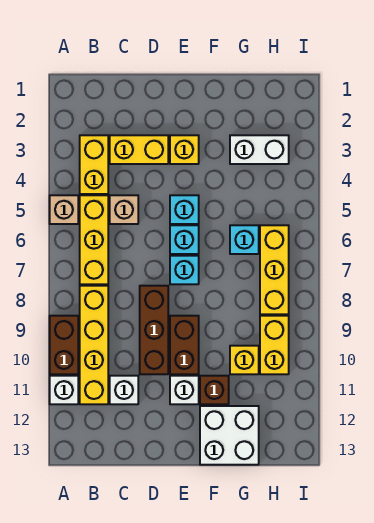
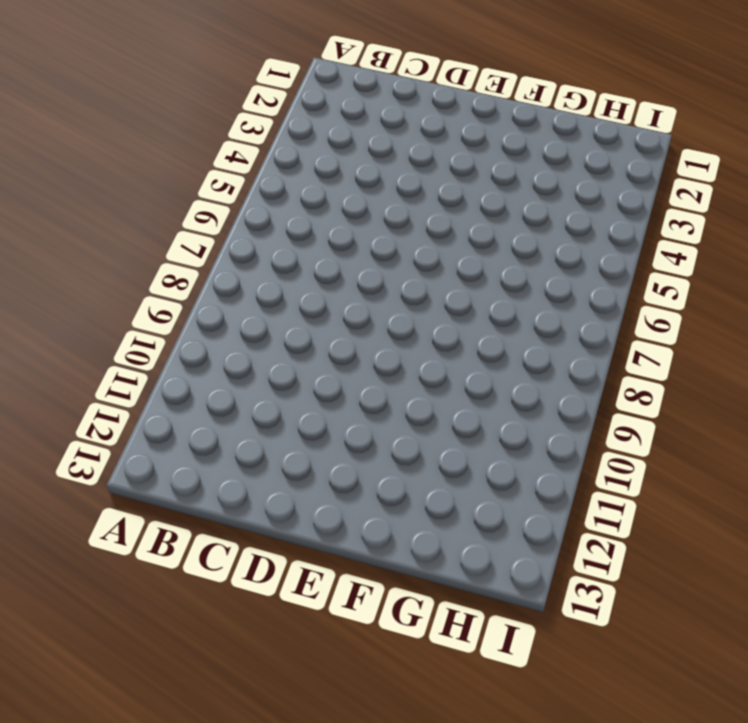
none -> tan brick A5 level 1
none -> brown brick A9:A10 level 1
none -> white brick A11 level 1

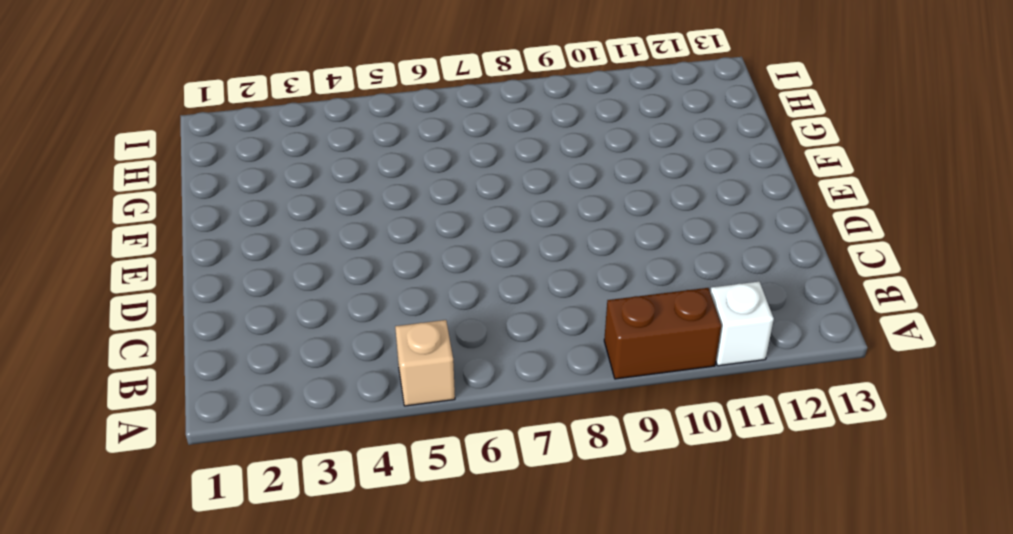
none -> yellow brick B3:B4 level 1
none -> yellow brick B5:B7 level 1
none -> yellow brick B8:B11 level 1

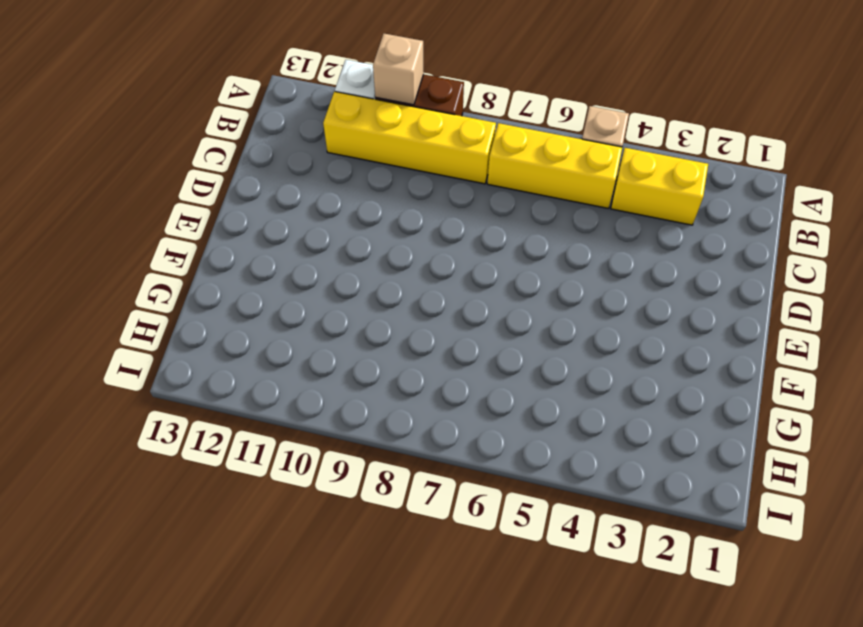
tan brick A10 level 2 -> tan brick C5 level 1
none -> yellow brick C3:D3 level 1
none -> white brick C11 level 1
none -> brown brick D8:D10 level 1

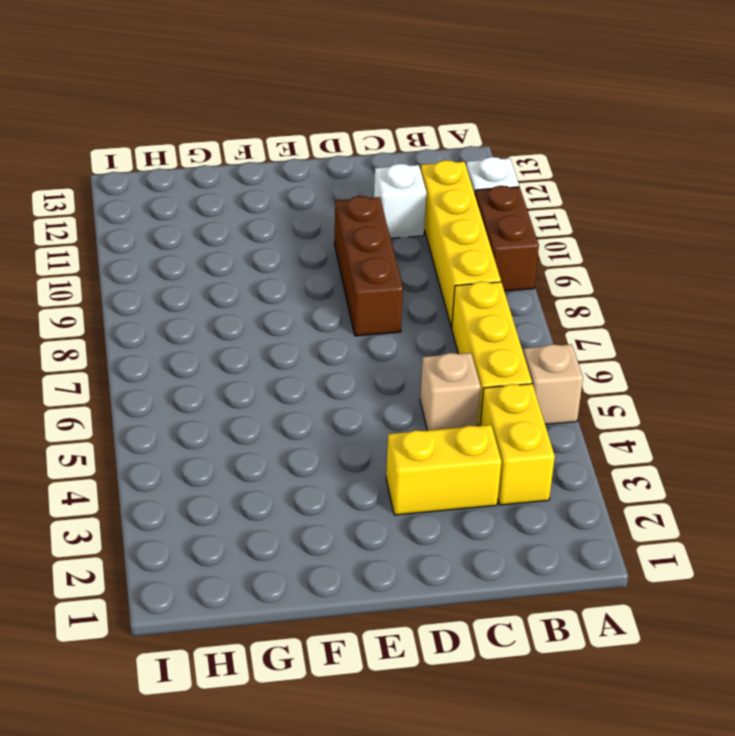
none -> yellow brick E3 level 1
none -> cyan brick E5 level 1
none -> cyan brick E6 level 1

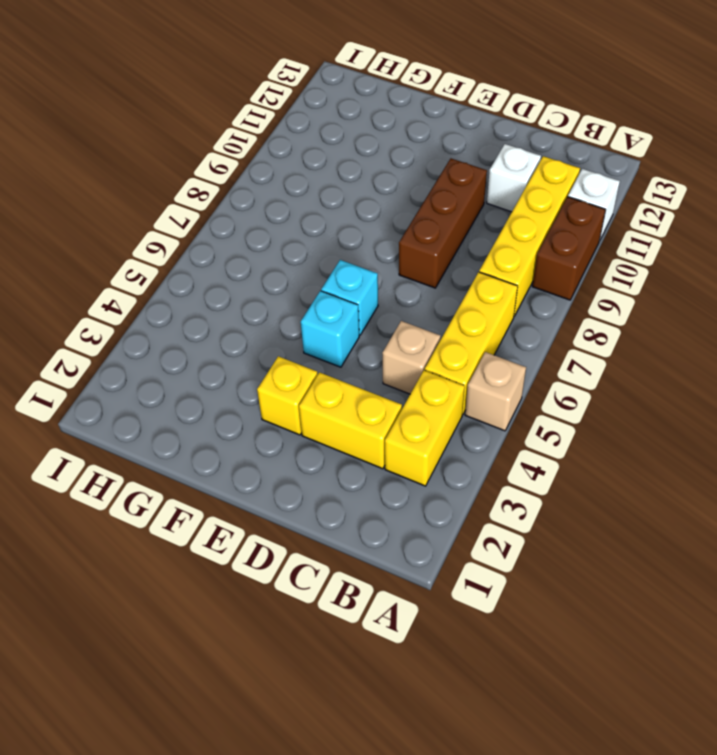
none -> cyan brick E7 level 1
none -> brown brick E9:E10 level 1
none -> white brick E11 level 1

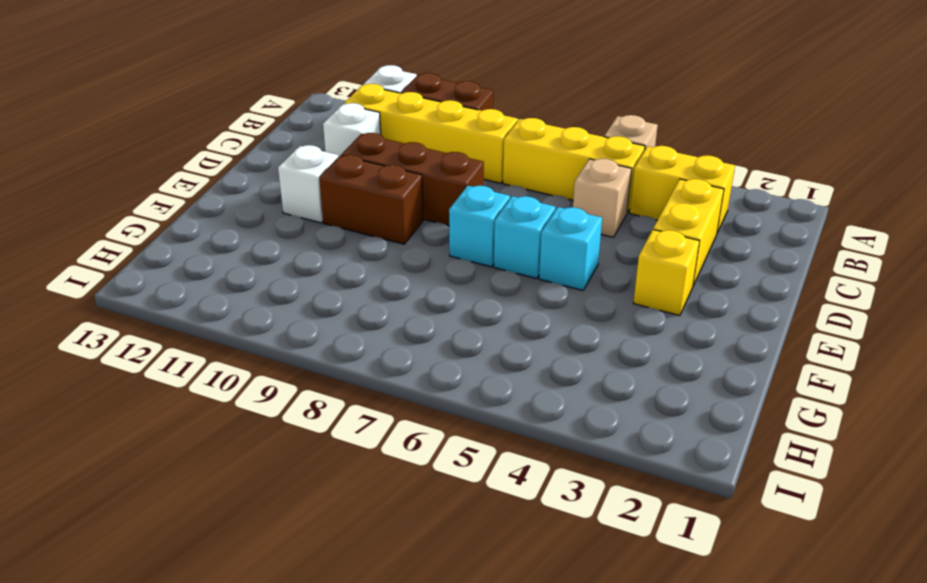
none -> brown brick F11 level 1
none -> white brick F12:G13 level 1
none -> white brick G3:H3 level 1

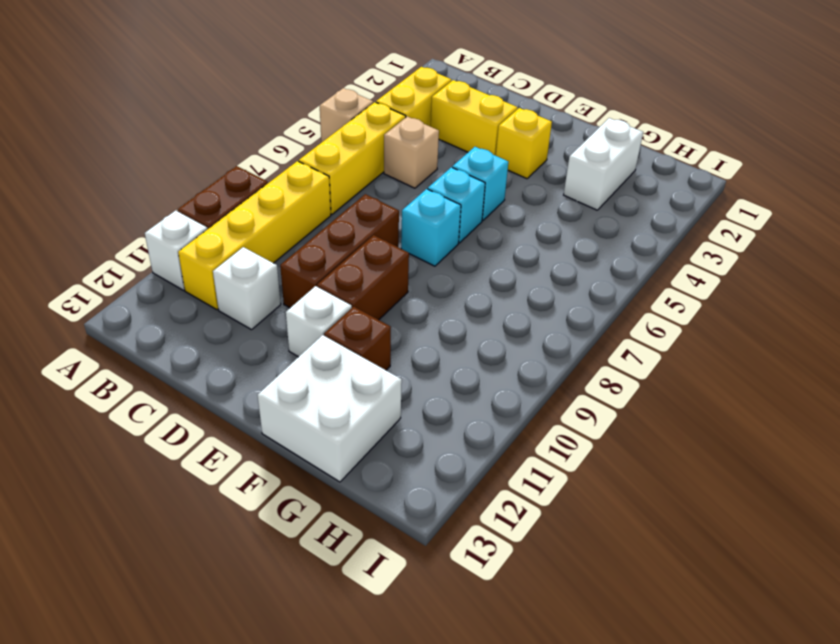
white brick G2:G3 level 1 -> white brick G3:H3 level 1
none -> cyan brick G6 level 1
none -> yellow brick G10 level 1
none -> yellow brick H6:H8 level 1

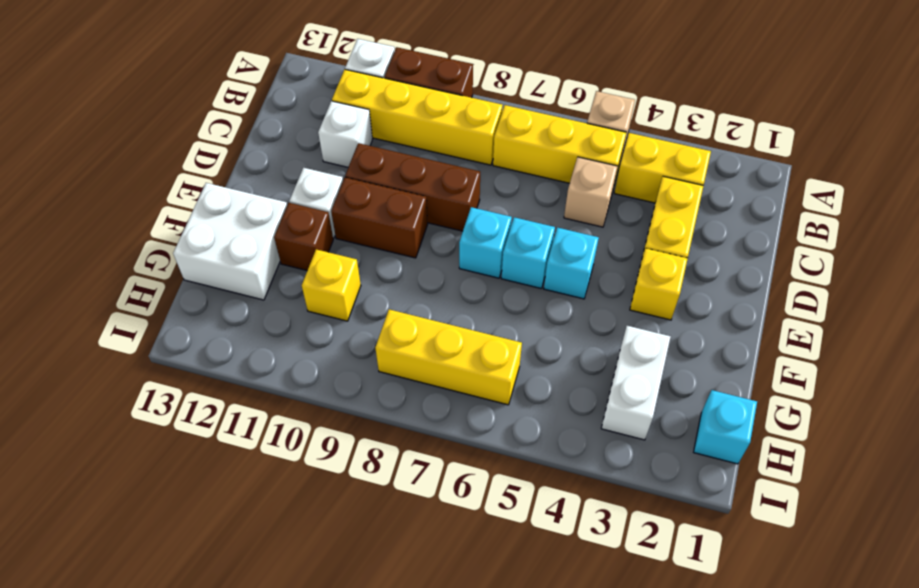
cyan brick H1 level 1 -> cyan brick G6 level 1
none -> yellow brick H9:H10 level 1

